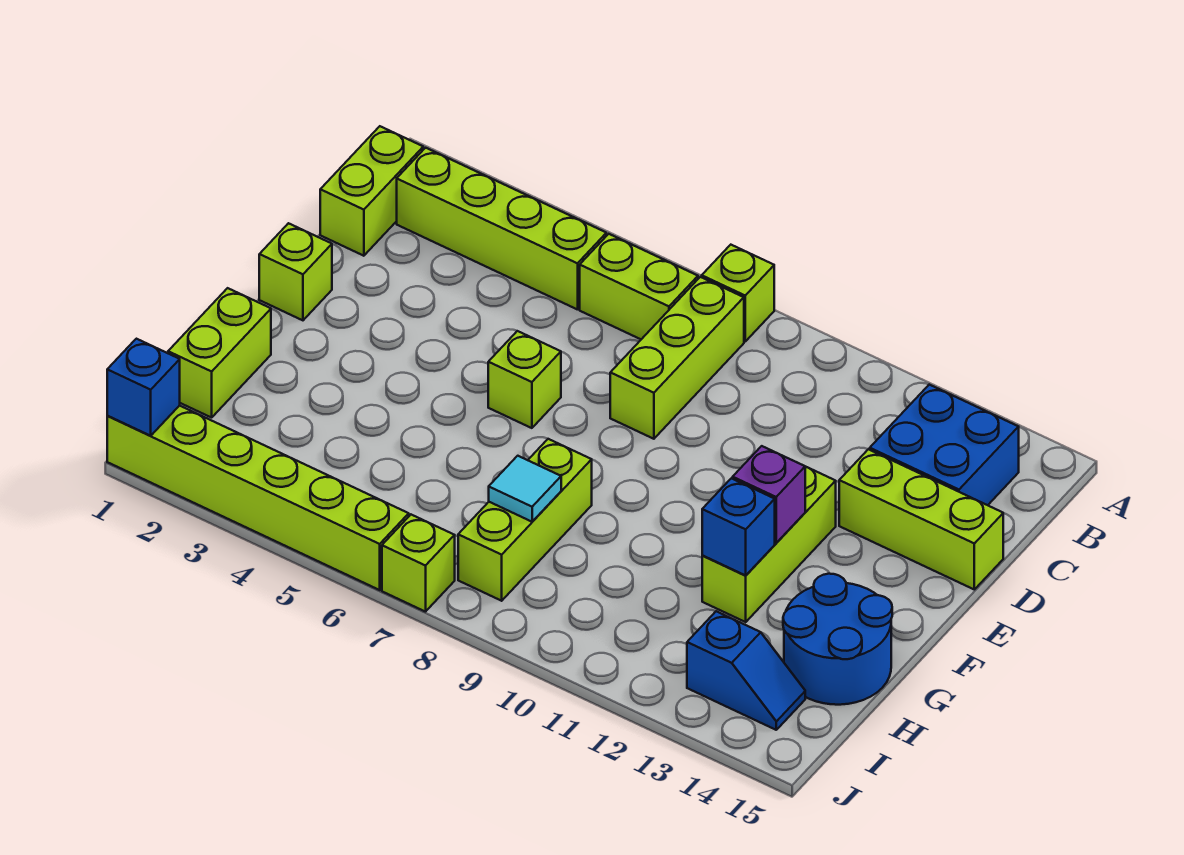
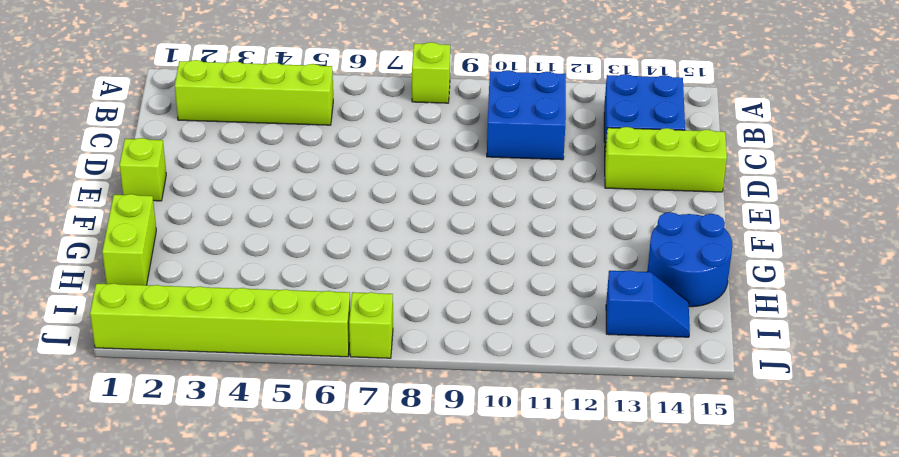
blue brick B10:C11 level 1 -> none
none -> lime brick B1:C1 level 1
none -> lime brick B6:B7 level 1
none -> lime brick B8:D8 level 1

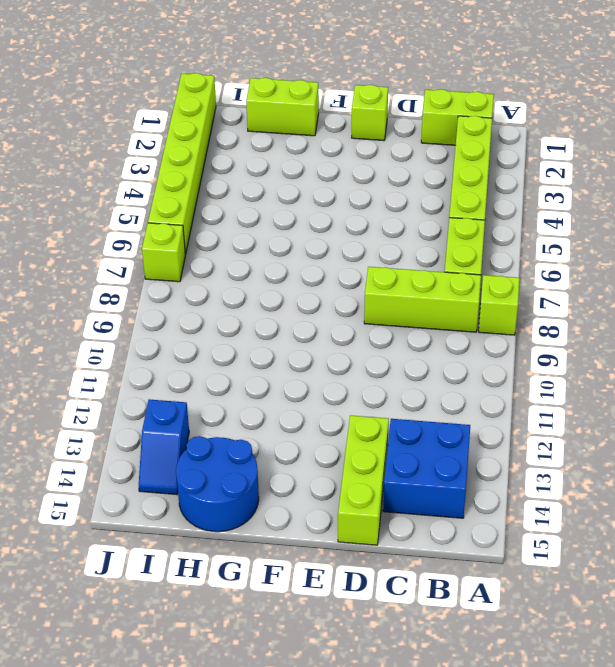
none -> lime brick E6 level 1
none -> lime brick E12:G12 level 1
none -> lime brick G8:I8 level 1

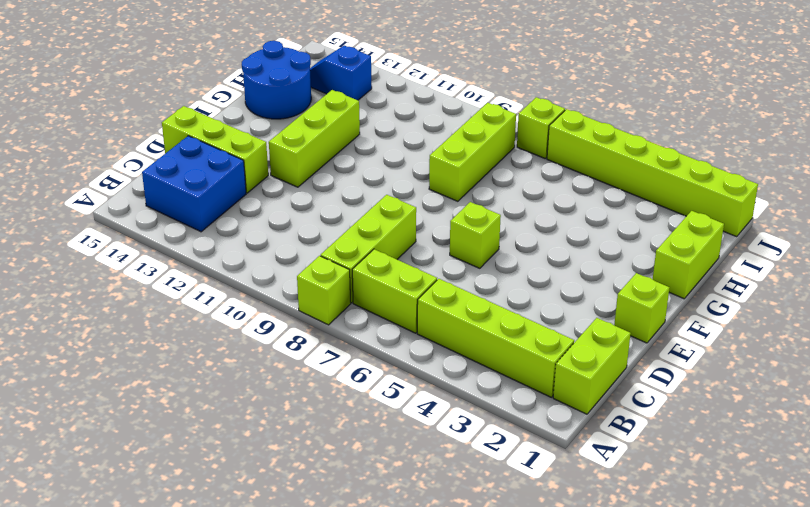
none -> purple brick F12 level 2
none -> blue brick G12 level 2
none -> cyan tile H8 level 2

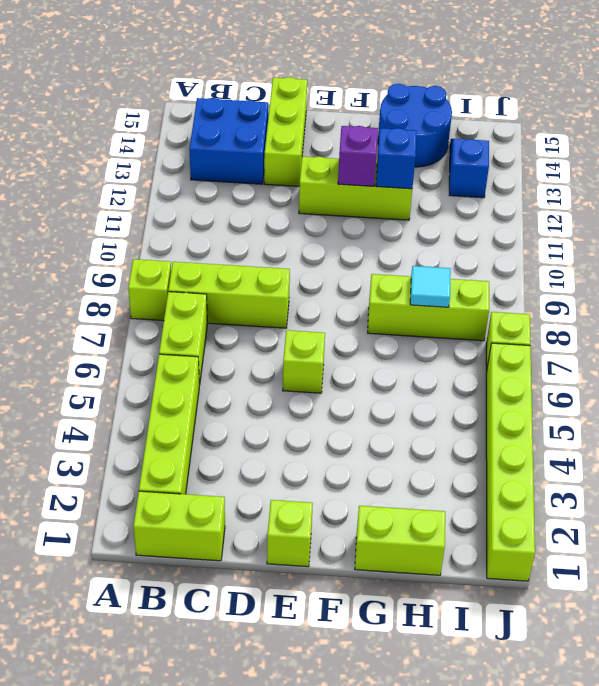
none -> blue brick J1 level 2

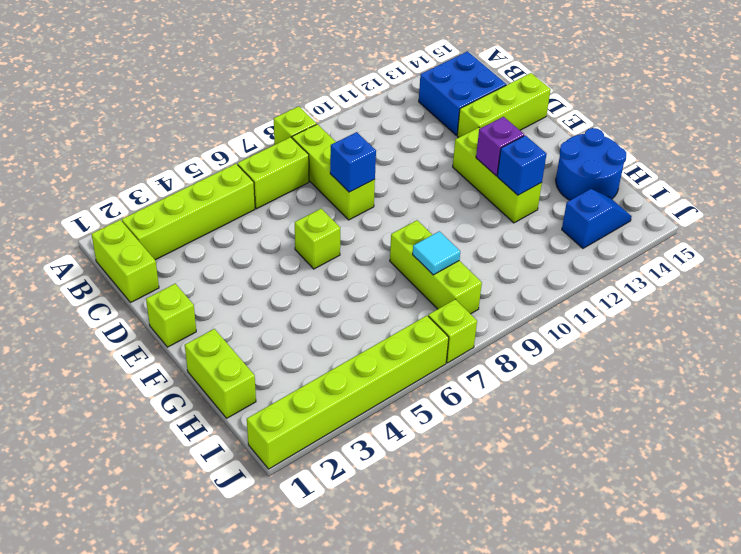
blue brick D8 level 2 -> blue brick J1 level 2

